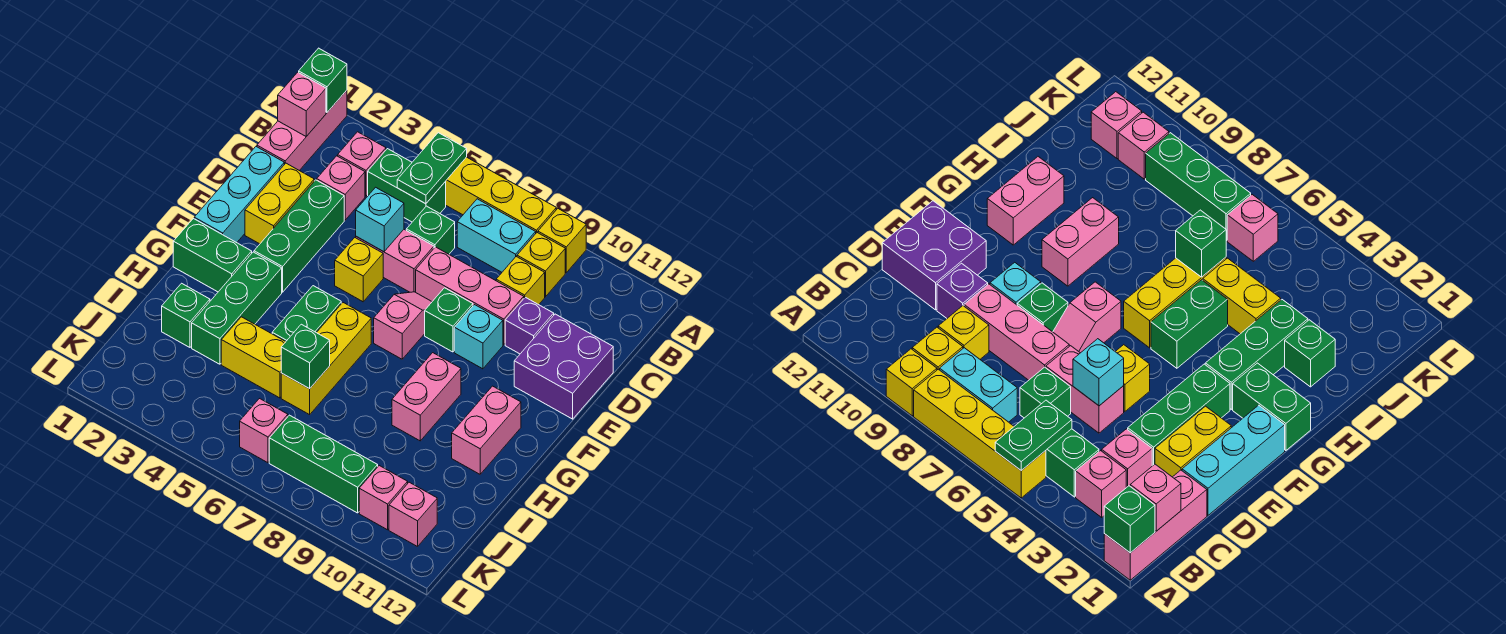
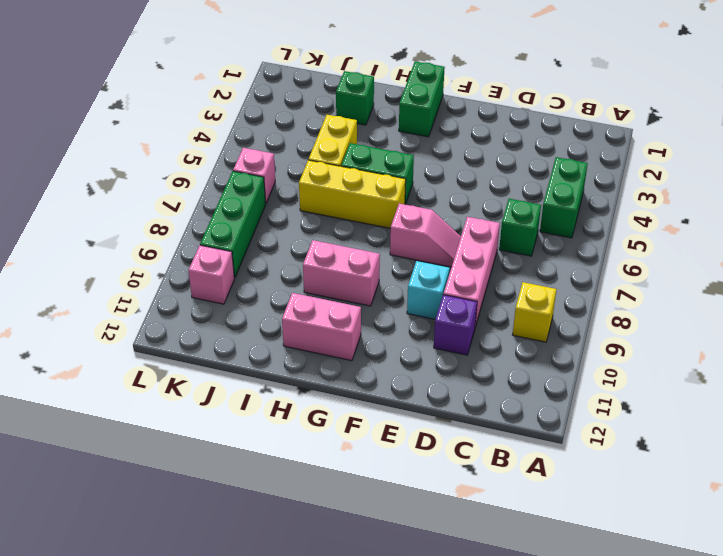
none -> pink brick A1:C1 level 1
none -> yellow brick A5:A8 level 1
none -> yellow brick A9 level 1
none -> pink brick B3 level 1

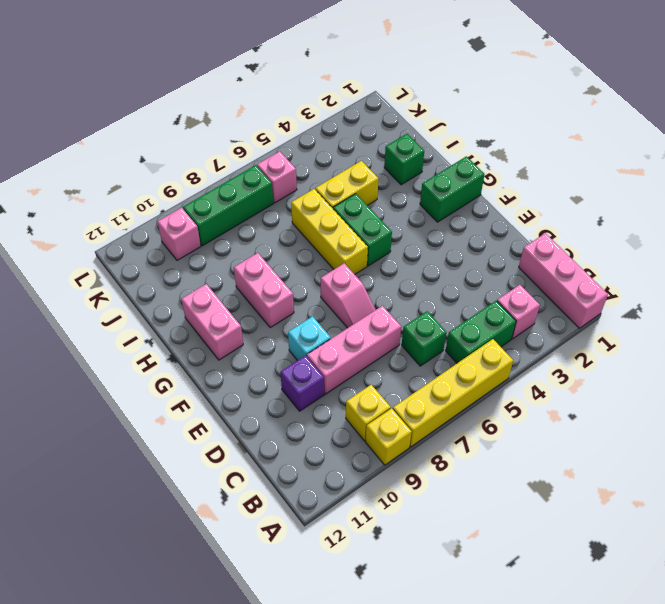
none -> cyan brick B7:B8 level 1
none -> pink brick C3 level 1
none -> yellow brick C9 level 1
none -> cyan brick D1:F1 level 1

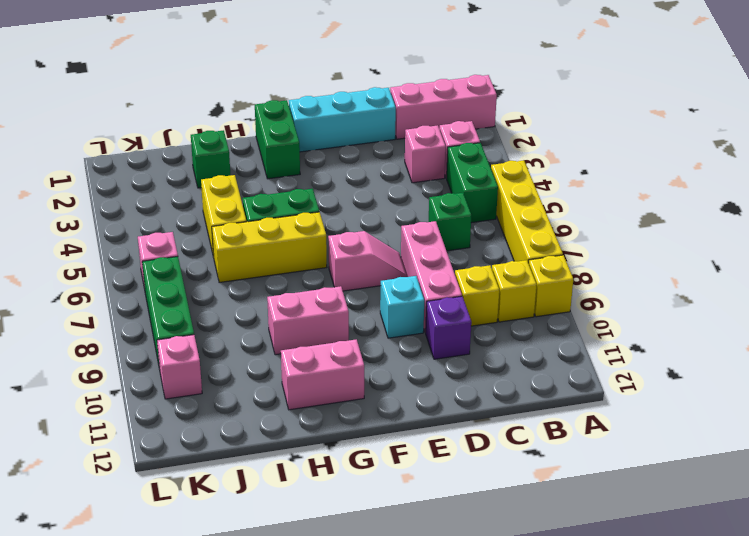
none -> cyan brick B7:B8 level 1
none -> yellow brick D2:E2 level 1
none -> green brick D3:F3 level 1
none -> pink brick D5:D6 level 1

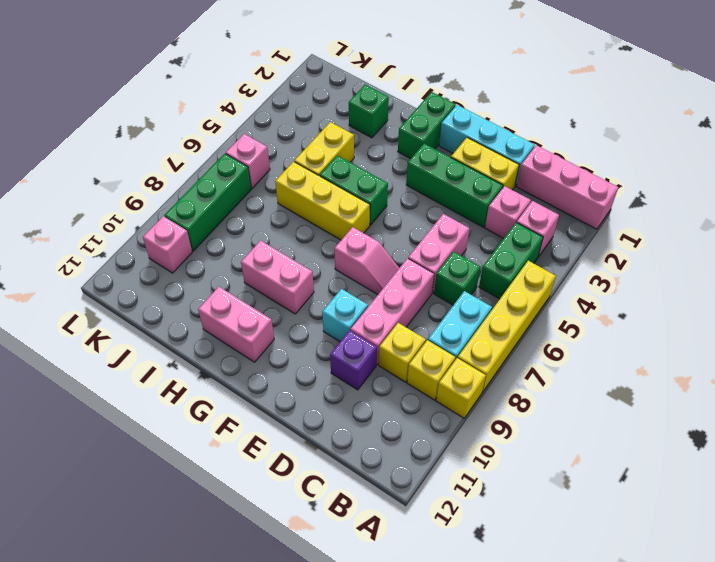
none -> purple brick D11:E12 level 1
none -> yellow brick E5 level 1
none -> green brick E8 level 1
none -> green brick G3:I3 level 1

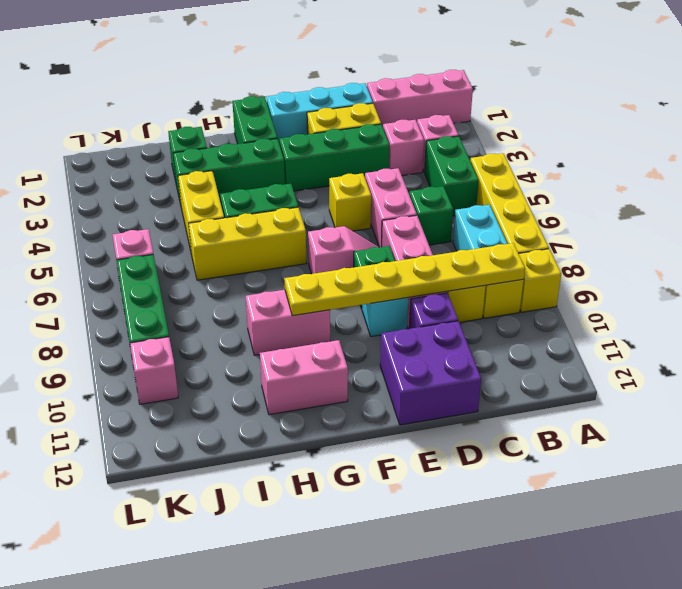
yellow plate B9:G9 level 2 -> none
none -> pink brick K11 level 1
none -> green brick A1 level 2
none -> green plate A5:B5 level 2
none -> pink brick B1 level 2

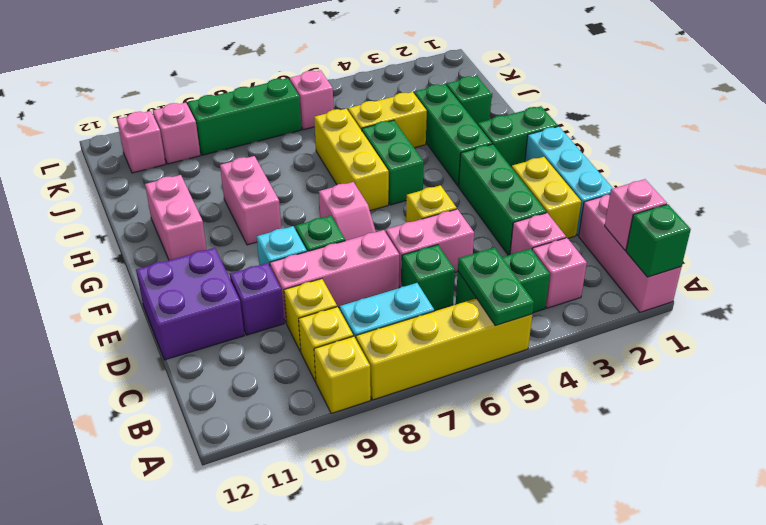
none -> cyan brick D5 level 2
none -> green brick I6 level 2

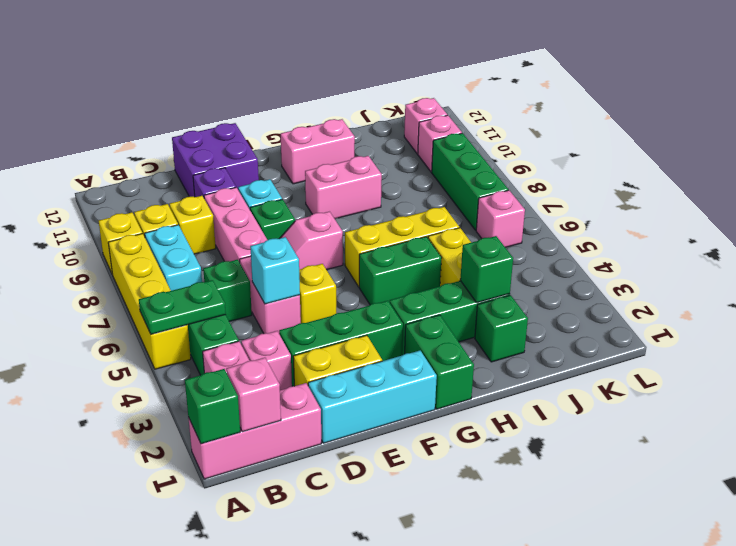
green brick I3 level 2 -> green brick I6 level 2

